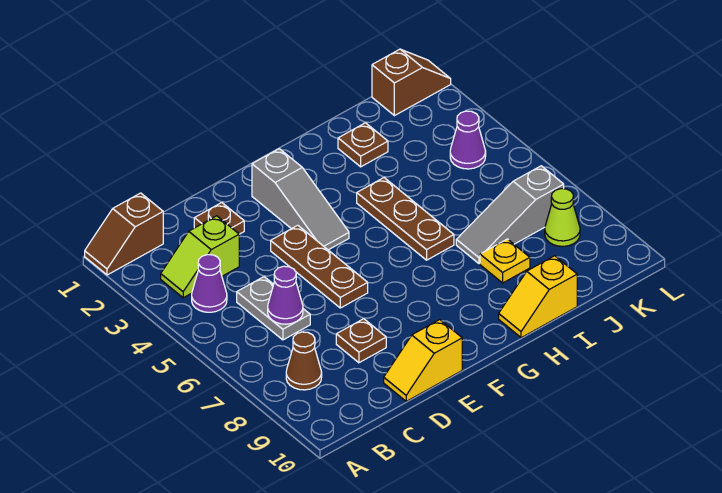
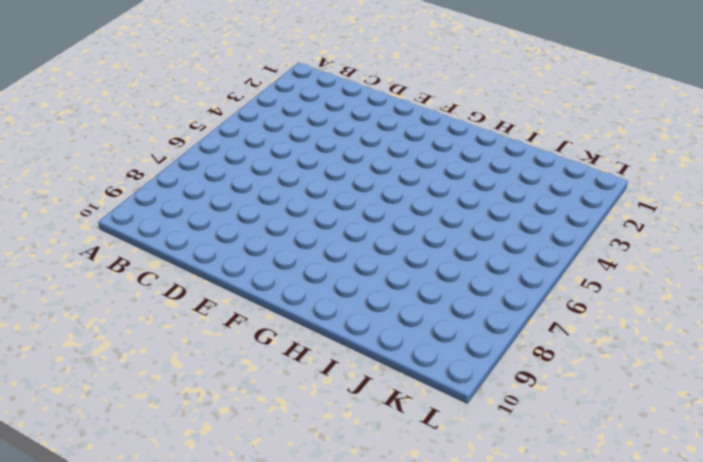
none -> brown slope A1:B1 level 1 top B
none -> lime slope B3:C3 level 1 top C
none -> purple cone B4 level 1

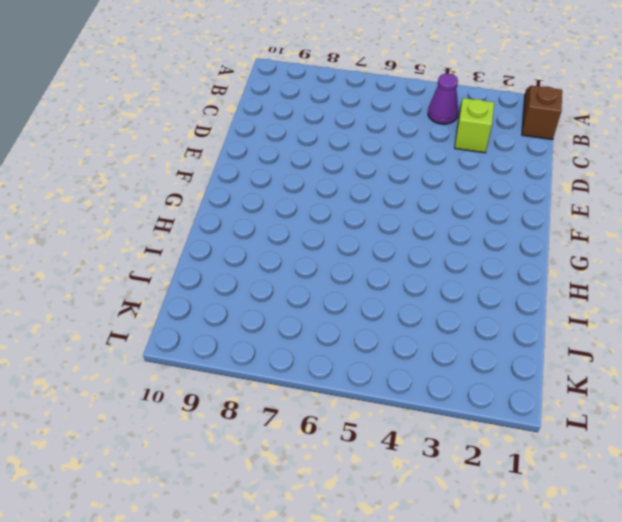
none -> brown cone B8 level 1
none -> grey plate C5:C6 level 1
none -> brown plate D2 level 1

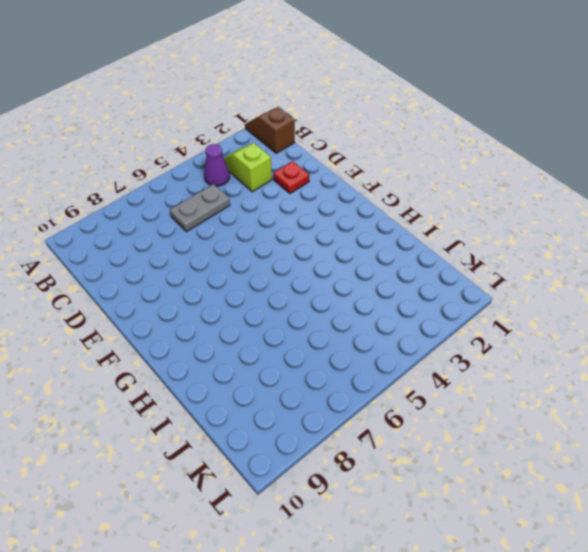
red plate D2 level 1 -> brown plate D2 level 1
none -> brown cone B8 level 1
none -> brown plate D8 level 1
none -> yellow slope D10:E10 level 1 top E

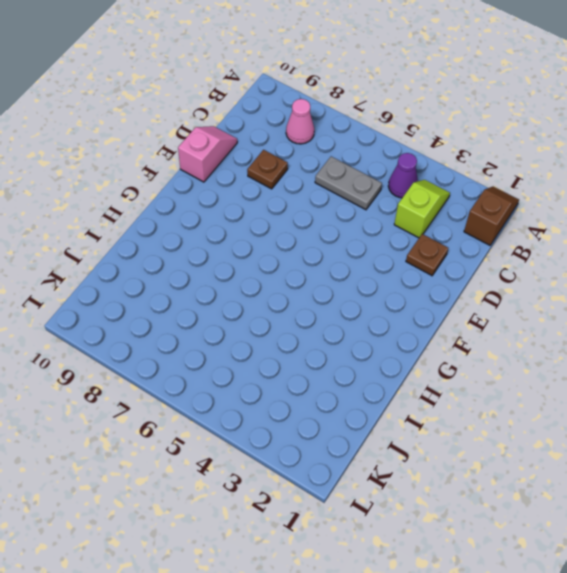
pink cone B8 level 1 -> brown cone B8 level 1
pink slope D10:E10 level 1 top E -> yellow slope D10:E10 level 1 top E
none -> brown plate E4:E6 level 1
none -> grey slope F2:F4 level 1 top 2
none -> brown plate H4:H6 level 1

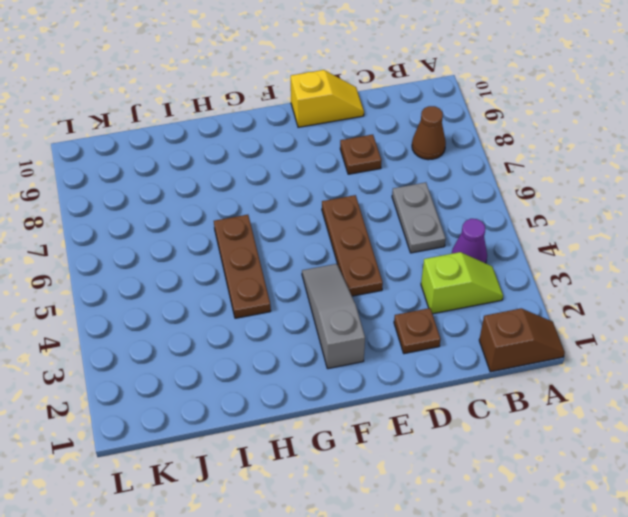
none -> yellow slope H10:I10 level 1 top I
none -> brown plate I2 level 1
none -> grey slope I7:K7 level 1 top K

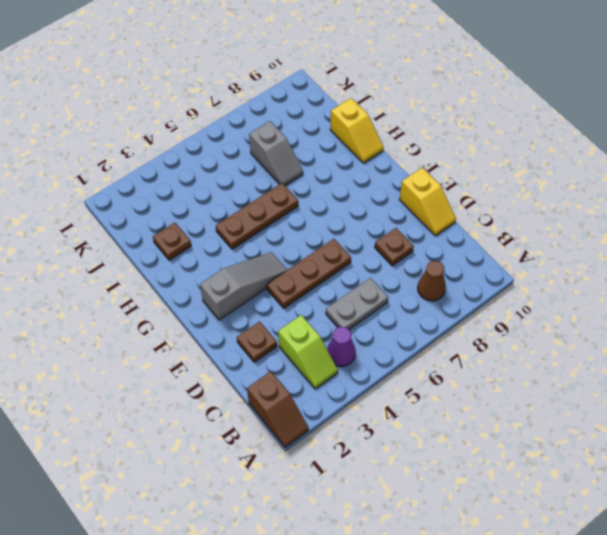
grey slope I7:J7 level 1 top J -> grey slope I7:K7 level 1 top K
none -> yellow plate I8 level 1
none -> brown slope K1:L1 level 1 top K
none -> purple cone K4 level 1

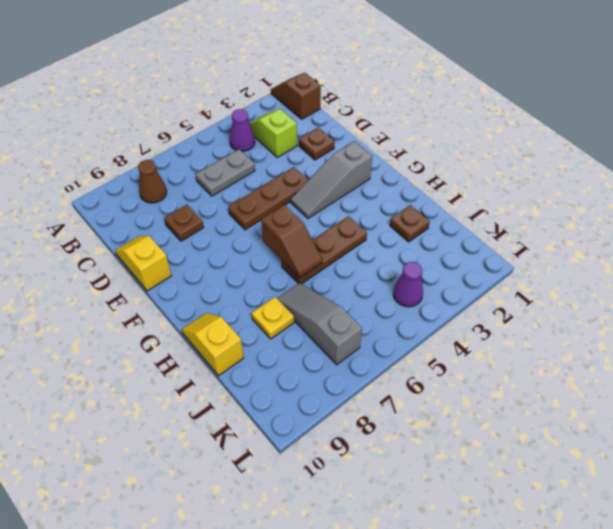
brown slope G6:H6 level 2 top G -> brown slope K1:L1 level 1 top K
none -> lime cone K8 level 1
none -> purple cone C6 level 2

